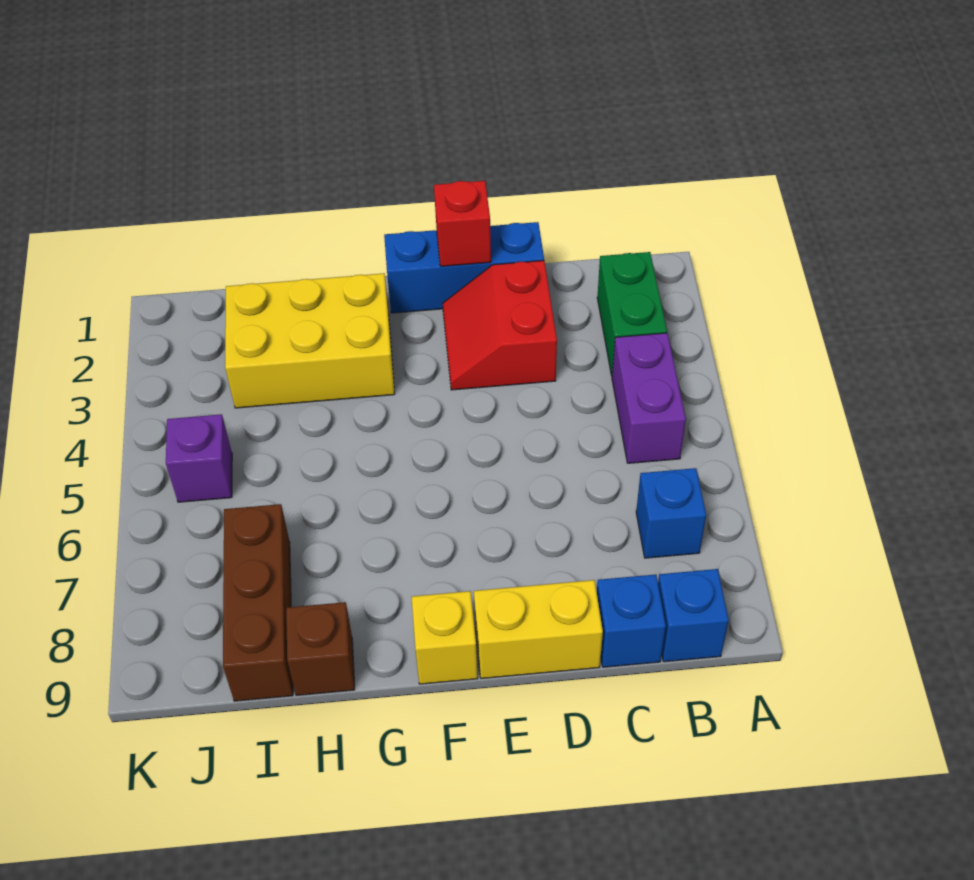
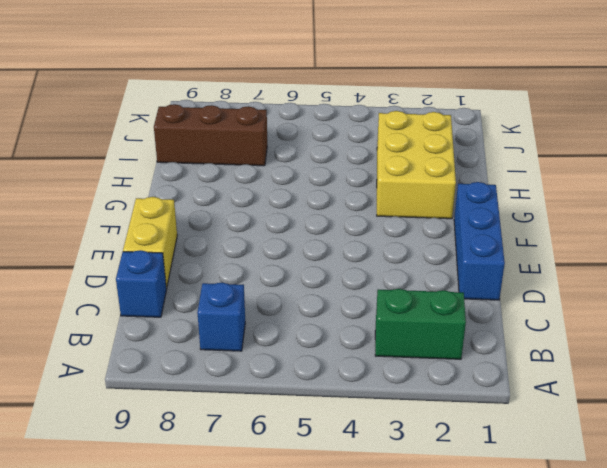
none -> purple brick B4:B5 level 1
none -> blue brick B9 level 1
none -> red slope D2:E3 level 1 top D

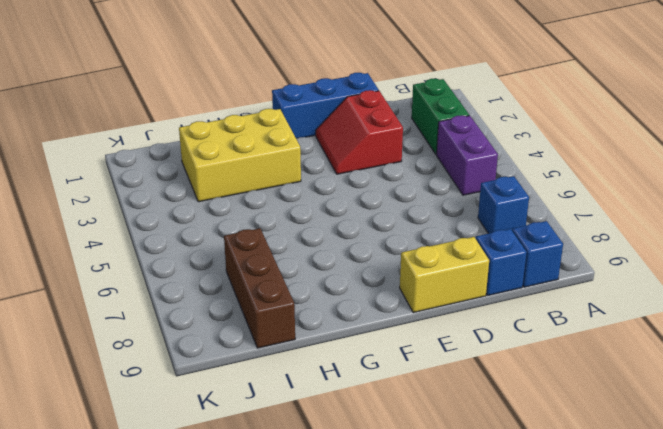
none -> yellow brick F9 level 1
none -> brown brick H9 level 1
none -> purple brick J5 level 1

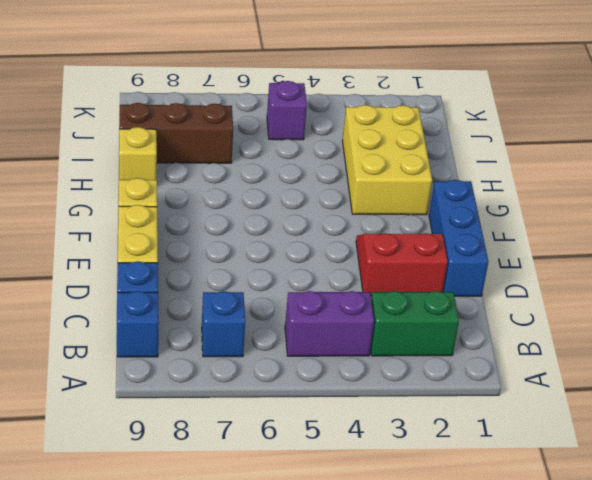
yellow brick H9 level 1 -> brown brick H9 level 1
none -> red brick E1 level 2

